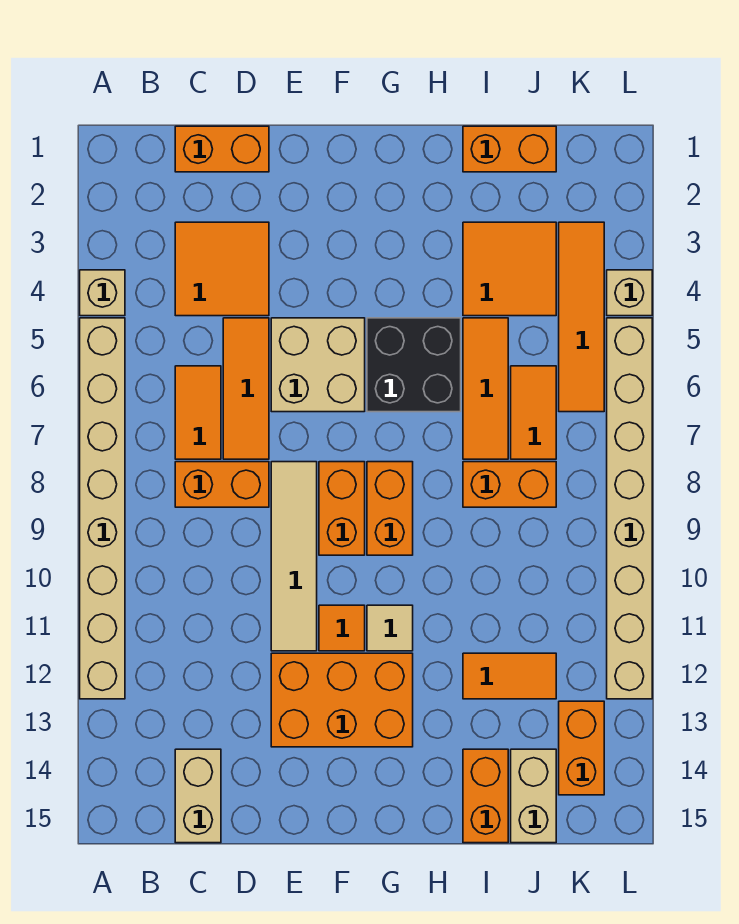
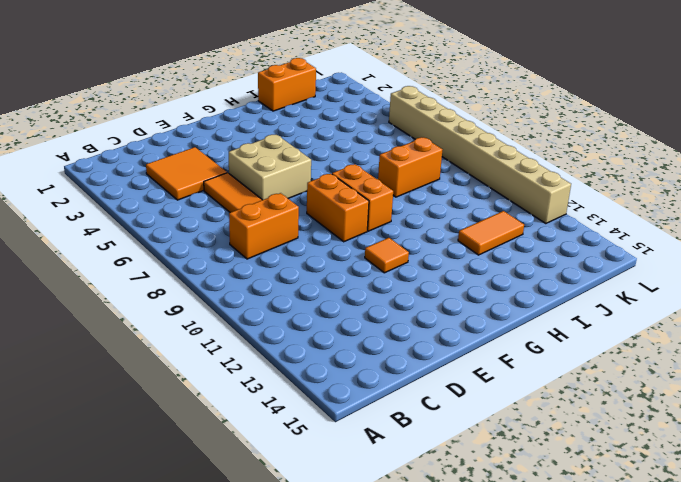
none -> tan brick A4 level 1
none -> tan brick A5:A12 level 1
none -> orange brick C1:D1 level 1

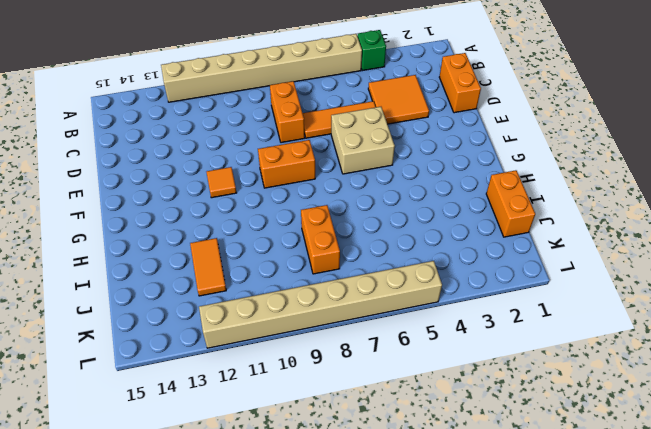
green brick A4 level 1 -> tan brick A4 level 1
none -> orange tile C6:C7 level 1
none -> tan brick C14:C15 level 1
none -> tan tile E8:E11 level 1

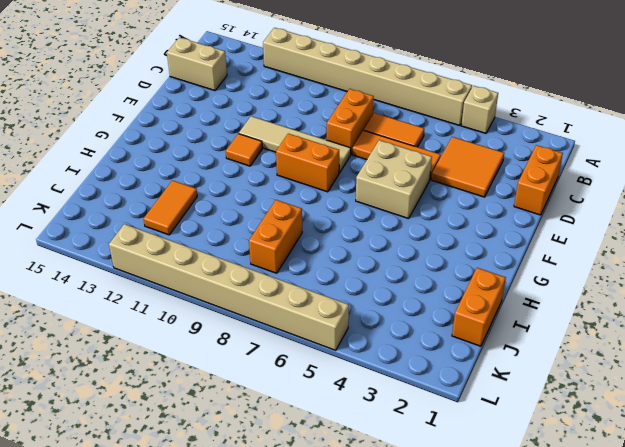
none -> orange brick E12:G13 level 1
none -> black brick G5:H6 level 1
none -> orange brick G8:G9 level 1

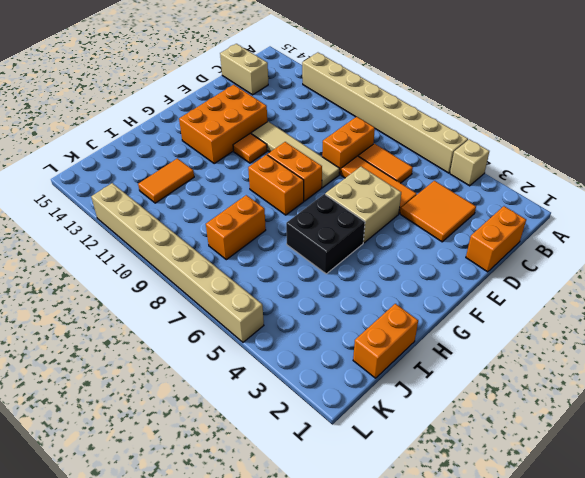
none -> tan tile G11 level 1
none -> orange tile I3:J4 level 1
none -> orange tile I5:I7 level 1

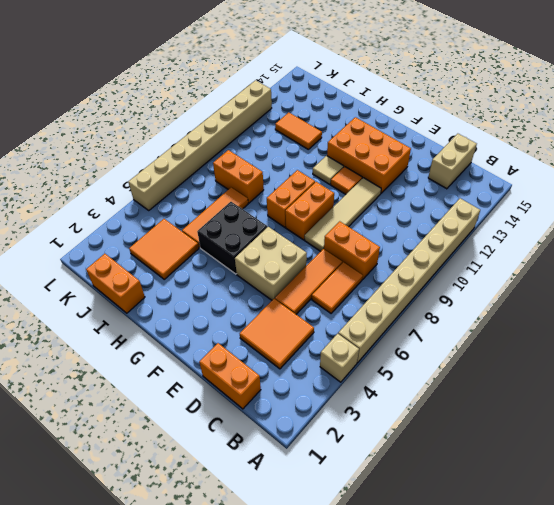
none -> orange brick I14:I15 level 1
none -> orange tile J6:J7 level 1
none -> tan brick J14:J15 level 1

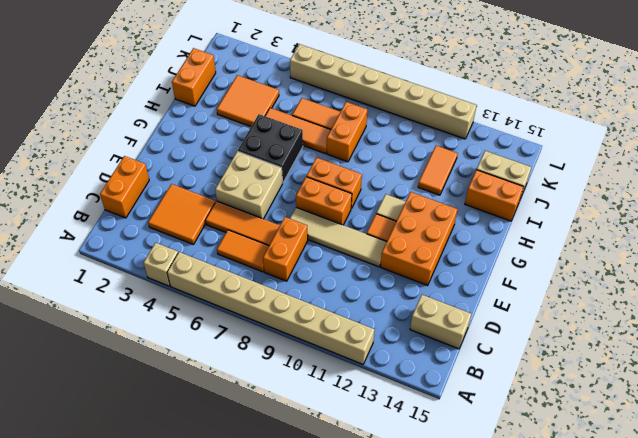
none -> orange tile K3:K6 level 1
none -> orange brick K13:K14 level 1
none -> tan brick L4 level 1

